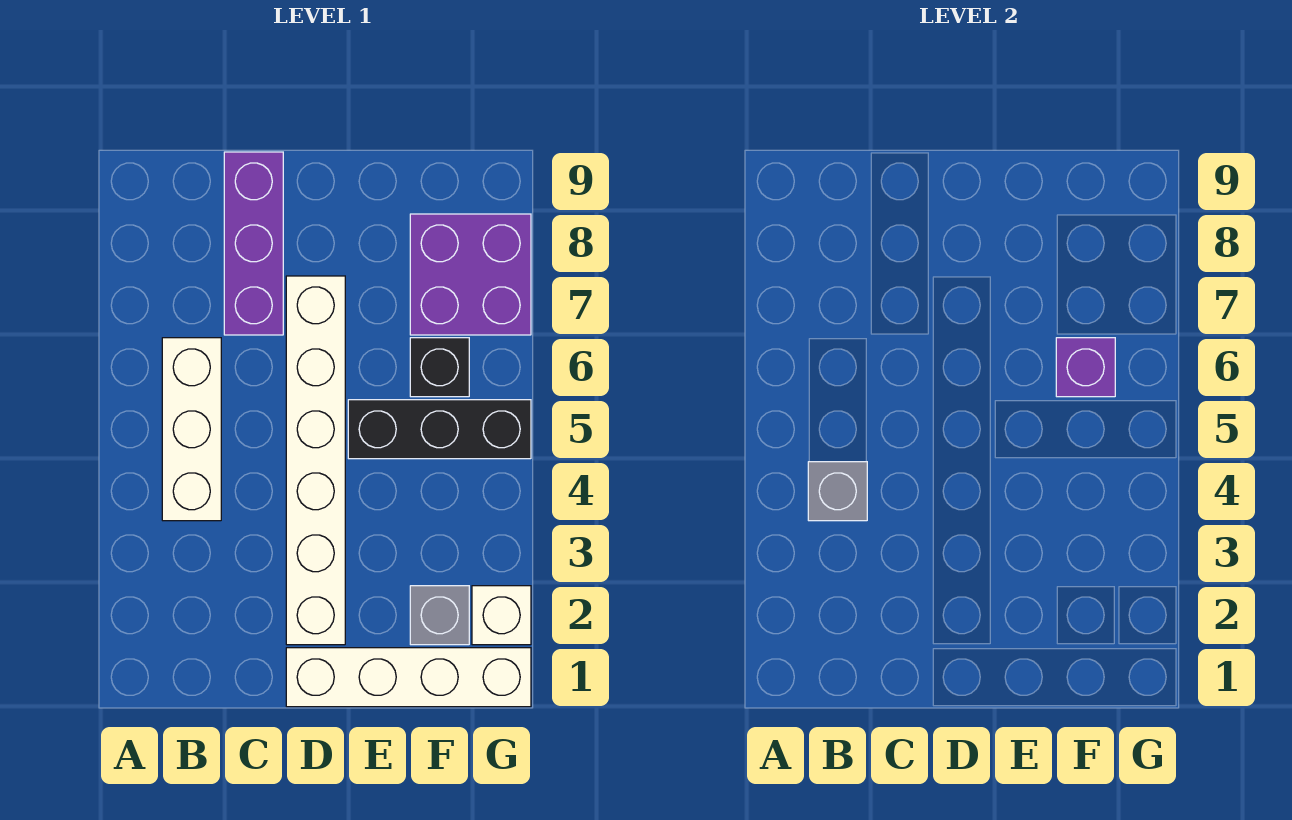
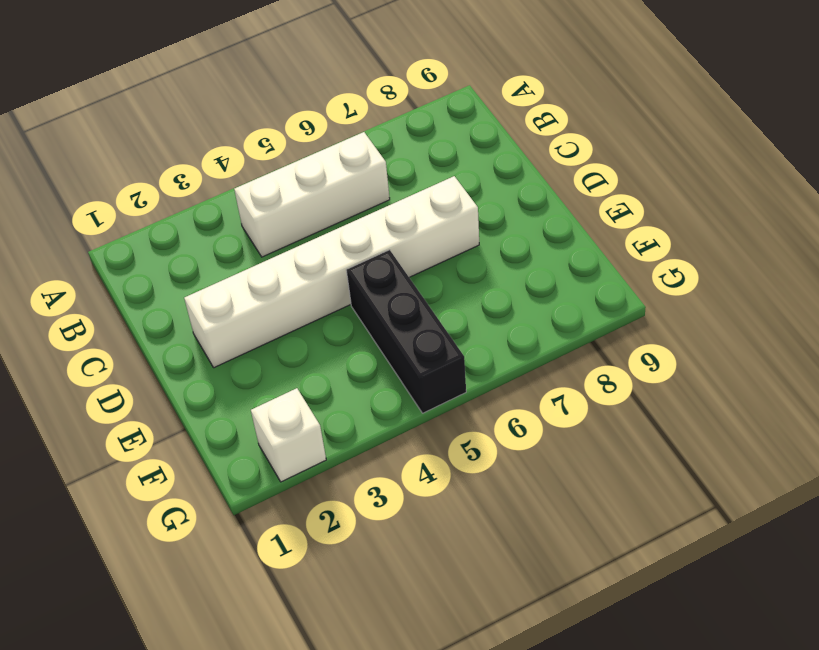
none -> purple brick C7:C9 level 1
none -> white brick D1:G1 level 1

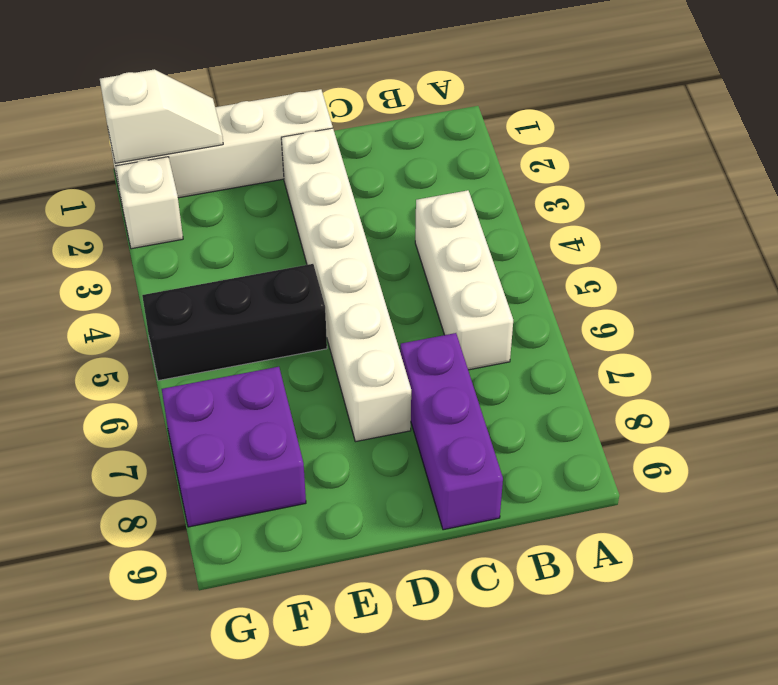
white slope F1:G1 level 2 top G -> none
none -> grey brick F2 level 1
none -> black brick F6 level 1

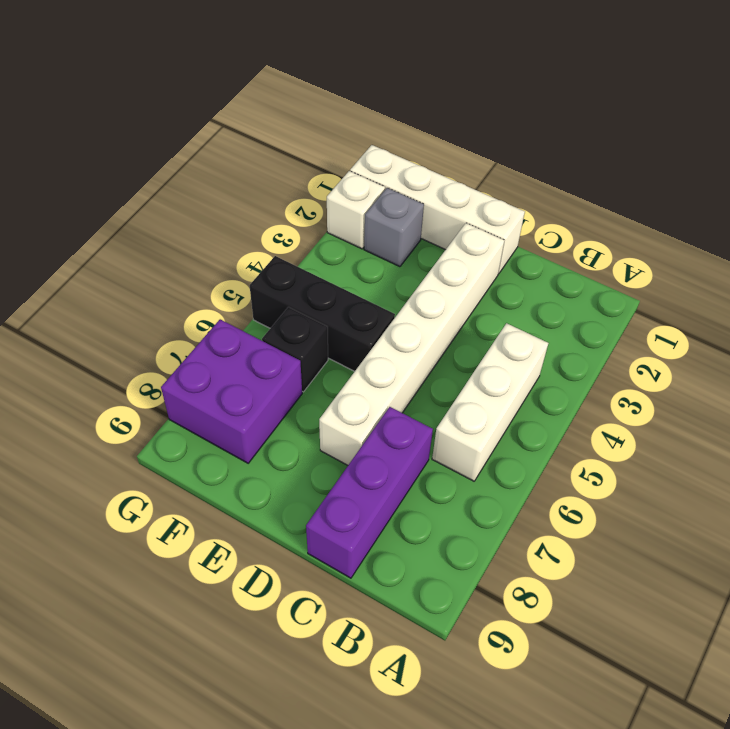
none -> grey brick B4 level 2
none -> purple brick F6 level 2

